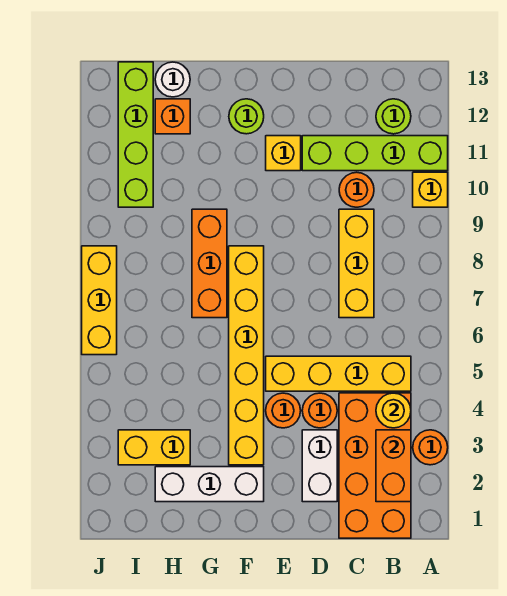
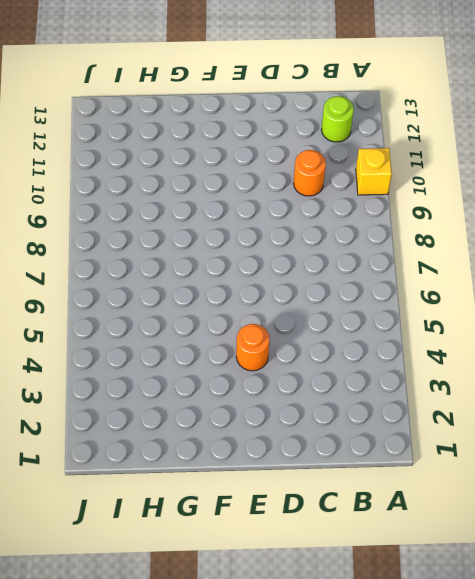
none -> orange round brick A3 level 1
none -> lime brick A11:D11 level 1
none -> orange brick B1:C4 level 1

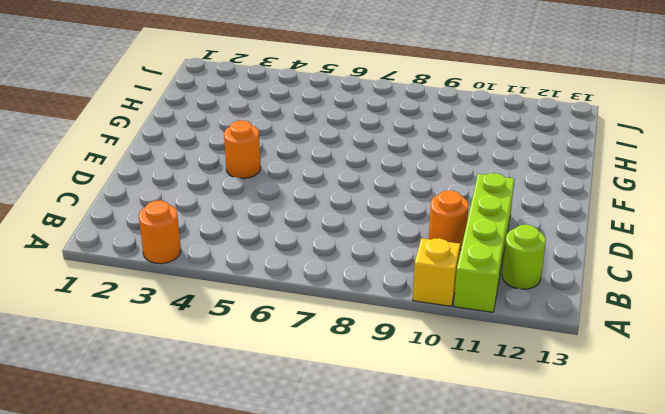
none -> orange brick B1:C4 level 1
none -> yellow brick B5:E5 level 1
none -> yellow brick C7:C9 level 1

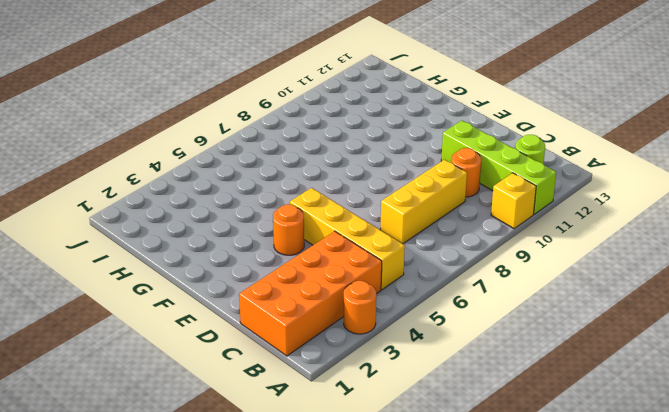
none -> white brick D2:D3 level 1
none -> orange round brick D4 level 1
none -> yellow brick E11 level 1

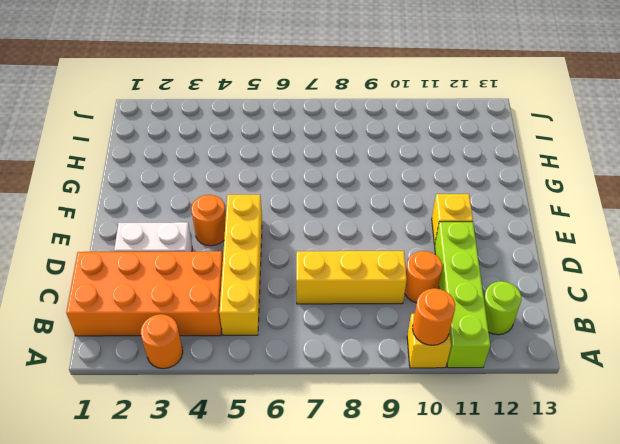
orange round brick A10 level 2 -> orange round brick D4 level 1
none -> white brick F2:H2 level 1
none -> yellow brick F3:F8 level 1
none -> lime round brick F12 level 1

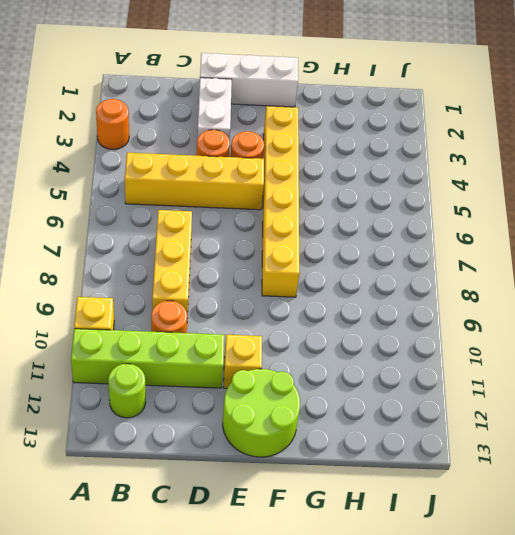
white brick D1:F1 level 1 -> white brick F2:H2 level 1
lime round brick E12:F13 level 1 -> lime round brick F12 level 1
none -> orange brick B1:C4 level 1
none -> orange brick G7:G9 level 1
none -> yellow brick H3:I3 level 1

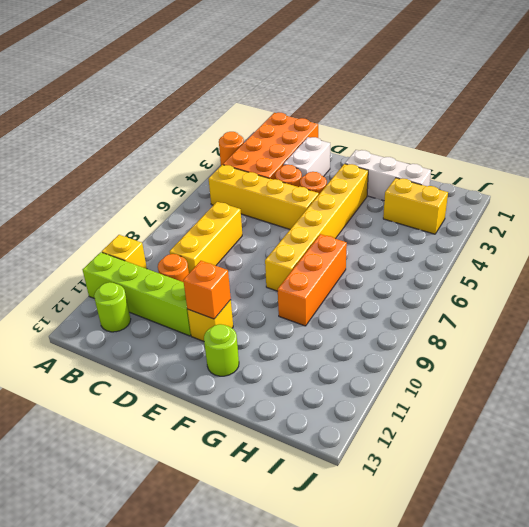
orange brick E11 level 2 -> orange brick H12 level 1
none -> white round brick H13 level 1
none -> lime brick I10:I13 level 1
none -> yellow brick J6:J8 level 1

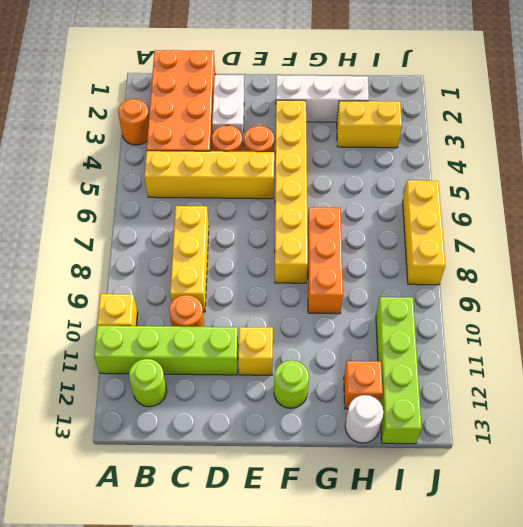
none -> orange brick B2:B3 level 2
none -> yellow round brick B4 level 2

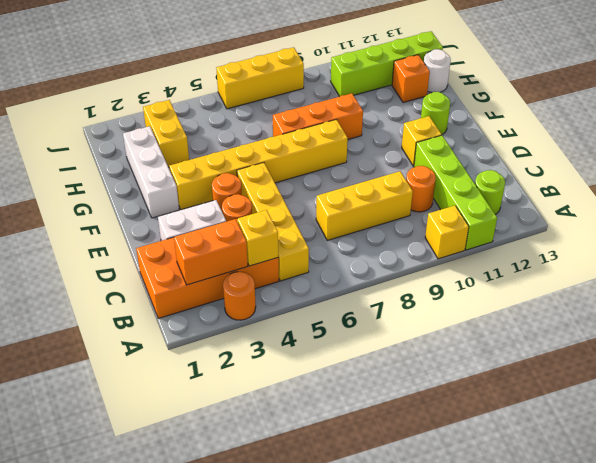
yellow brick B4 level 2 -> yellow round brick B4 level 2

